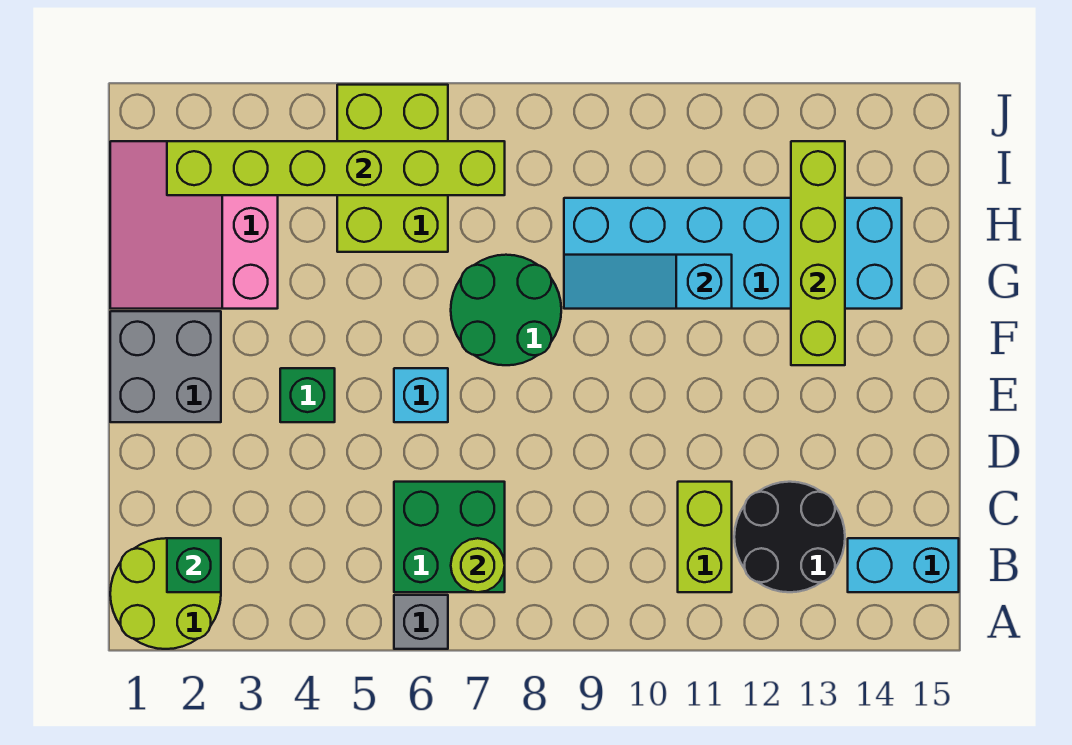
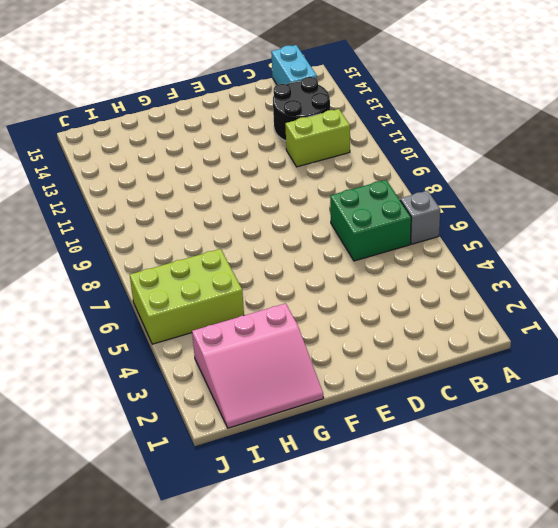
none -> lime round brick A1:B2 level 1
none -> grey brick E1:F2 level 1
none -> green brick E4 level 1

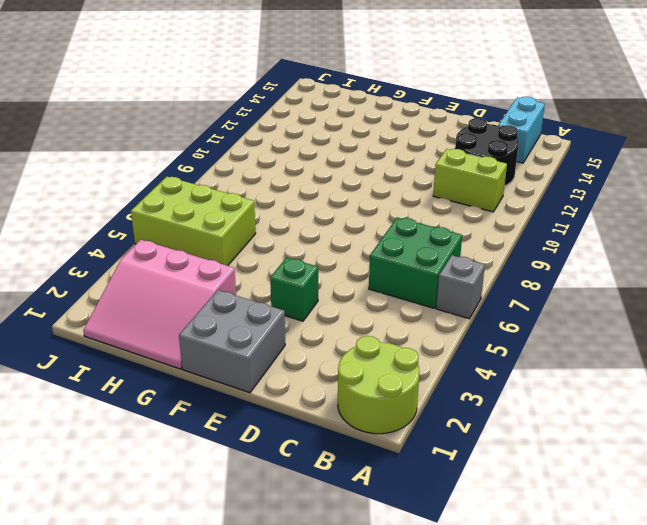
none -> cyan brick E6 level 1
none -> green round brick F7:G8 level 1
none -> cyan brick G9:H14 level 1

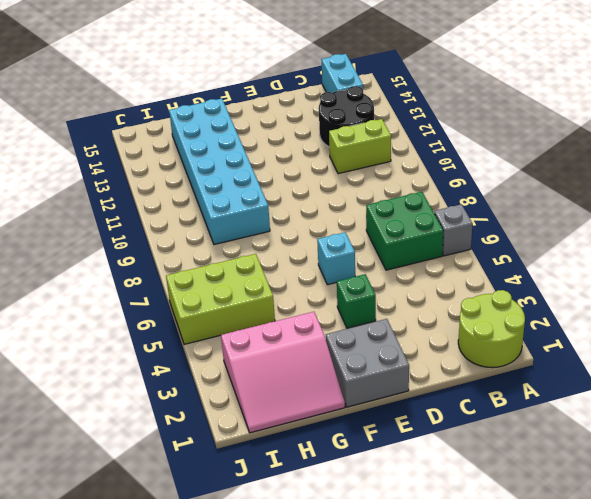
none -> green round brick F7:G8 level 1
none -> green brick B2 level 2
none -> lime round brick B7 level 2

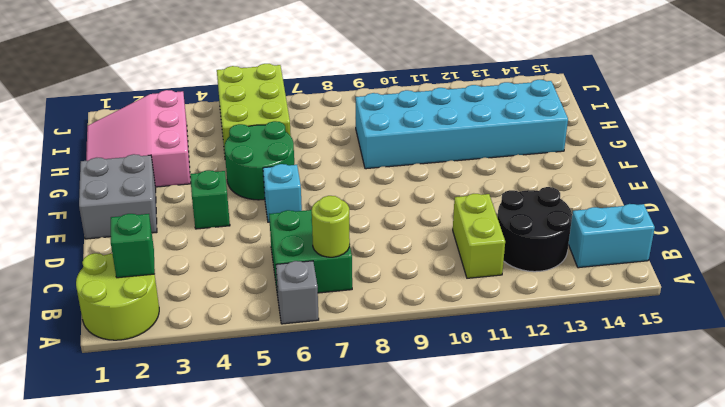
green round brick F5:G6 level 1 -> green round brick F7:G8 level 1
none -> lime brick F13:I13 level 2
none -> cyan slope G9:G11 level 2 top 11
none -> lime brick I2:I7 level 2

